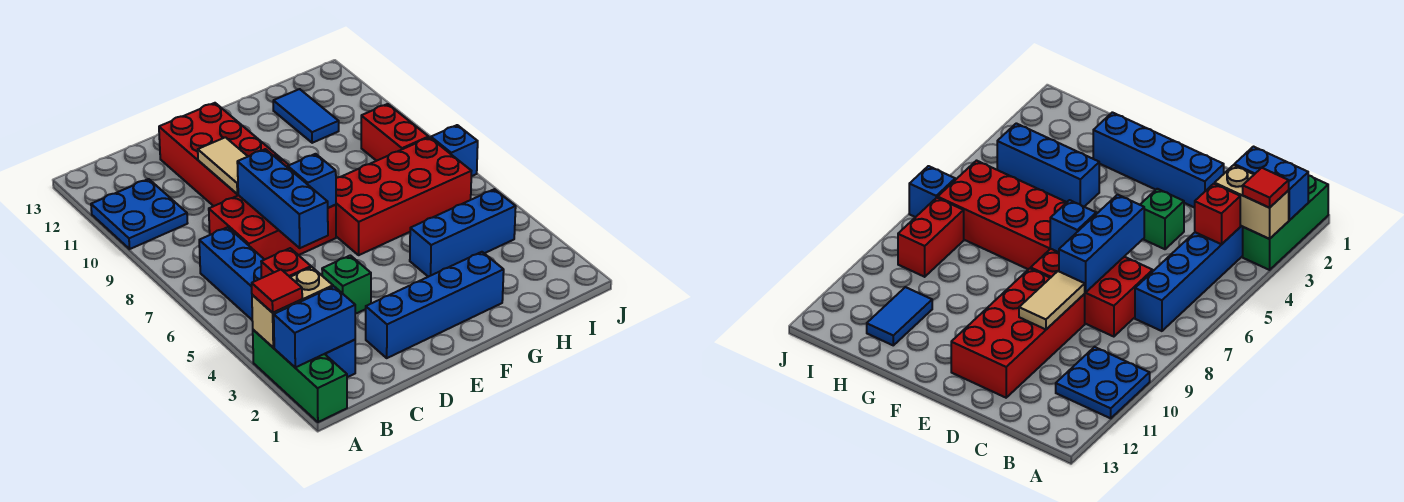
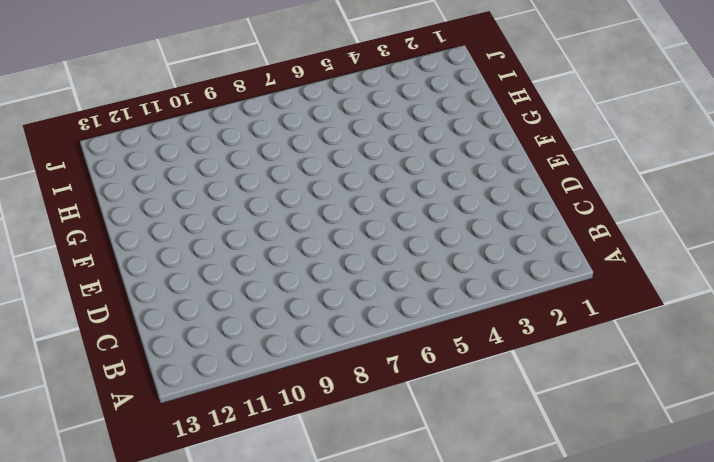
none -> green brick A1:A3 level 1
none -> blue plate A10:B11 level 1
none -> blue brick B2:B7 level 1

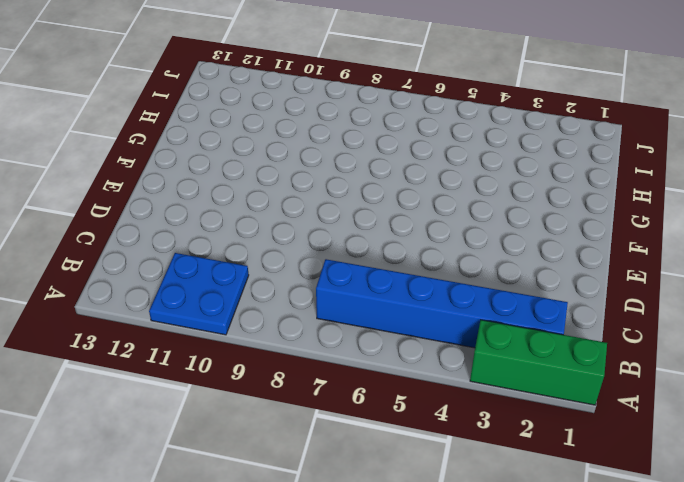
none -> red brick C7:E8 level 1
none -> blue brick D2:G2 level 1
none -> green brick D4 level 1

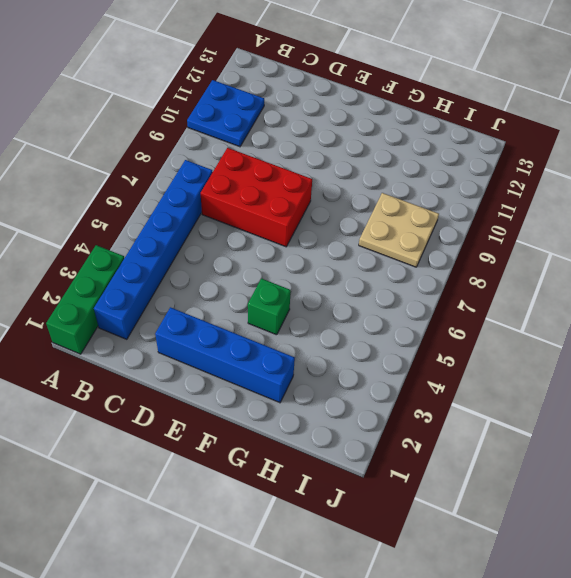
green brick F4 level 1 -> green brick D4 level 1
tan plate H8:I9 level 1 -> red brick I8:I9 level 1
none -> red brick D9:E12 level 1
none -> red brick F6:I7 level 1
none -> blue brick G4:I4 level 1

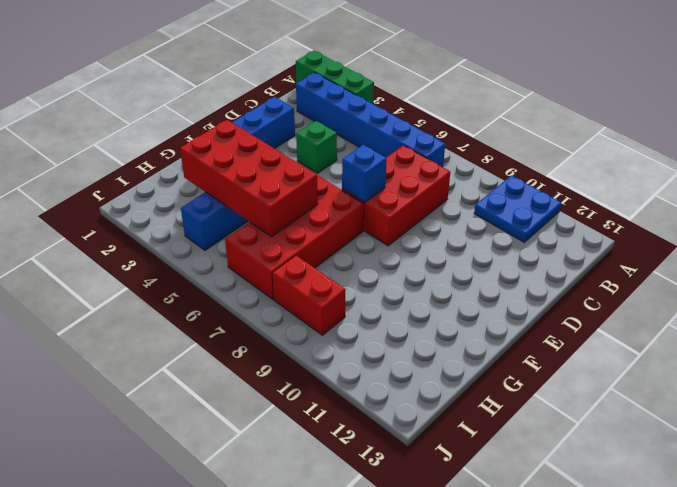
red brick G3:H6 level 2 -> red brick D9:E12 level 1
none -> blue tile H11:H12 level 1
none -> blue brick J7 level 1
none -> blue brick A2:B2 level 2

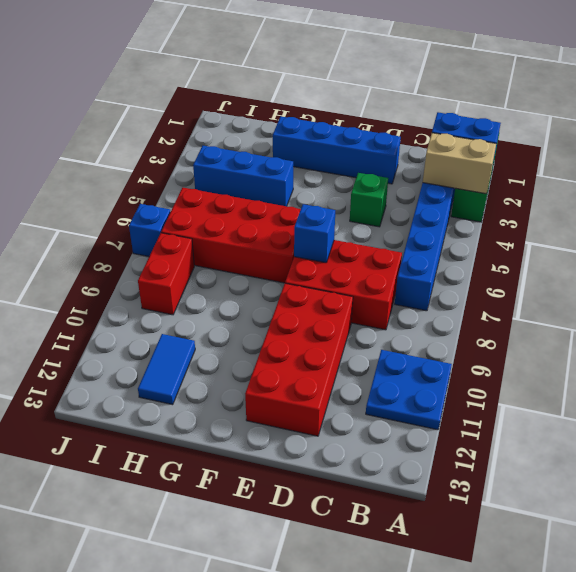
none -> red brick B4 level 2
none -> blue brick D6:D8 level 2
none -> tan tile D9:D10 level 2

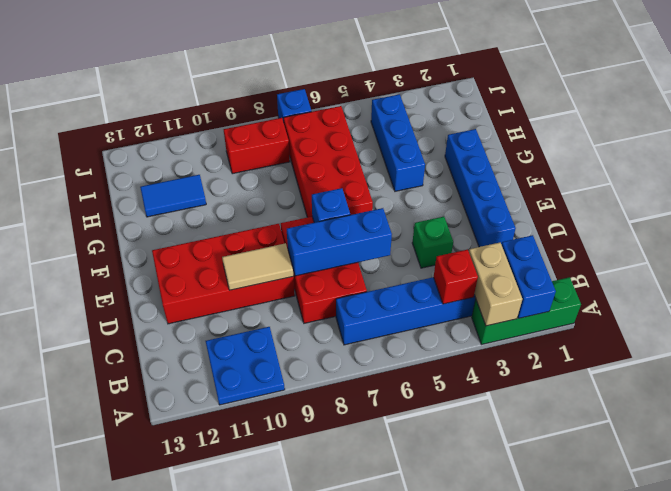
none -> red tile A3 level 3

